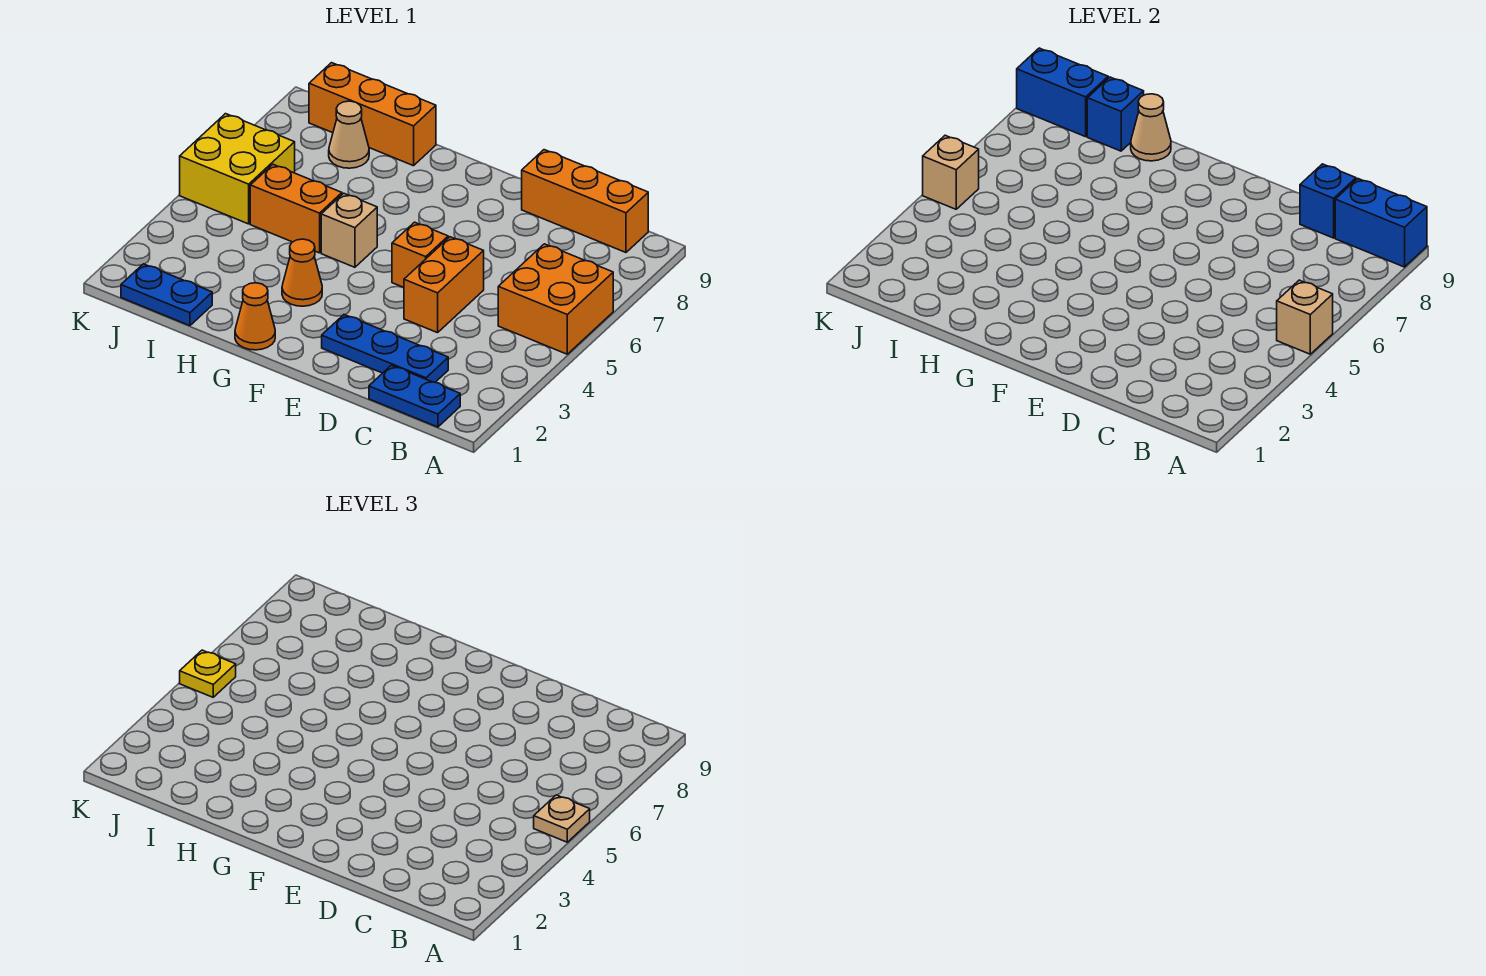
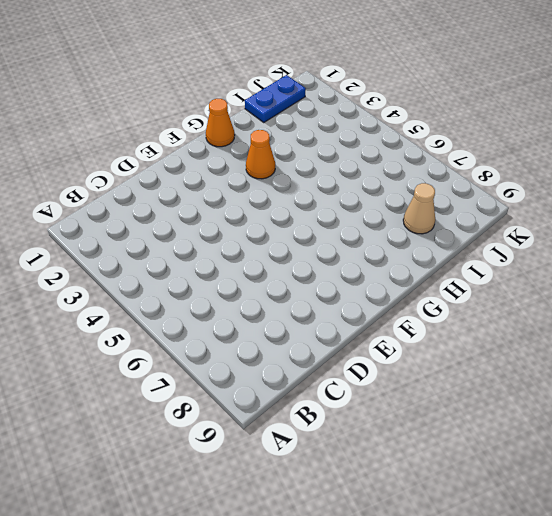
none -> orange brick A5:B6 level 1
none -> blue plate B1:C1 level 1
none -> orange brick B9:D9 level 1

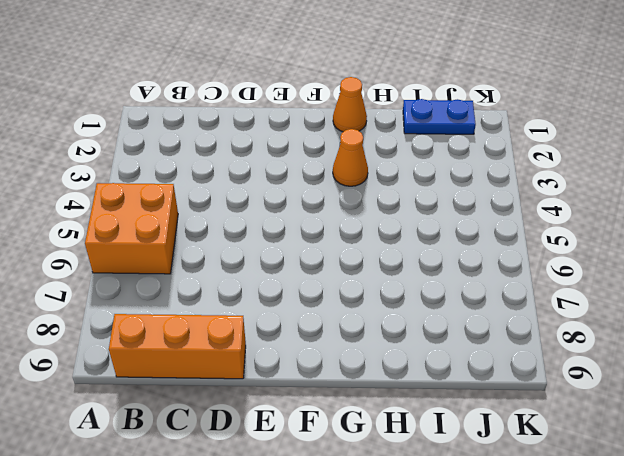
none -> blue plate B1:C1 level 1
none -> blue plate C2:E2 level 1
none -> orange brick D4:D5 level 1

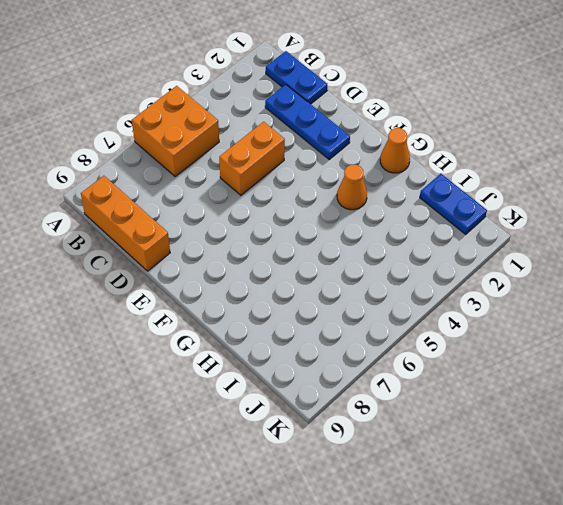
none -> orange brick E5 level 1
none -> tan brick G5 level 1
none -> orange brick H5:I5 level 1

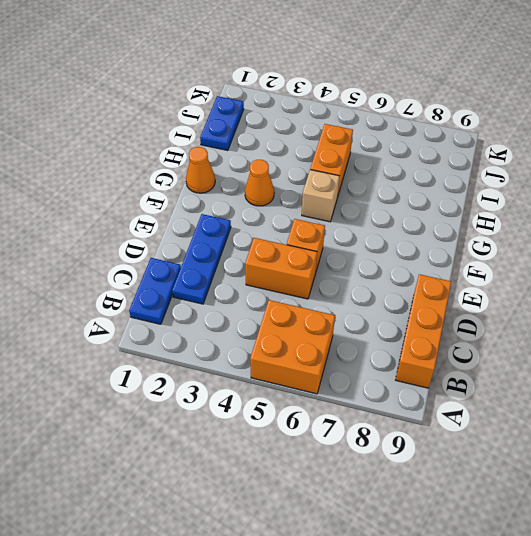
none -> orange brick H9:J9 level 1
none -> tan cone I8 level 1
none -> yellow brick J5:K6 level 1

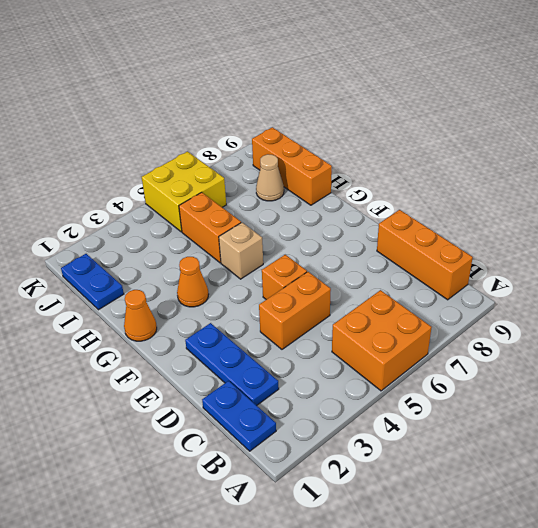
none -> tan brick A5 level 2
none -> blue brick A9:B9 level 2
none -> blue brick C9 level 2

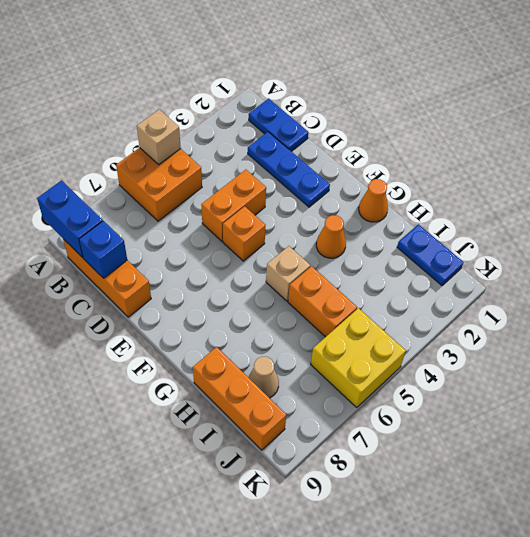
none -> tan cone H9 level 2
none -> blue brick I9 level 2
none -> blue brick J9:K9 level 2

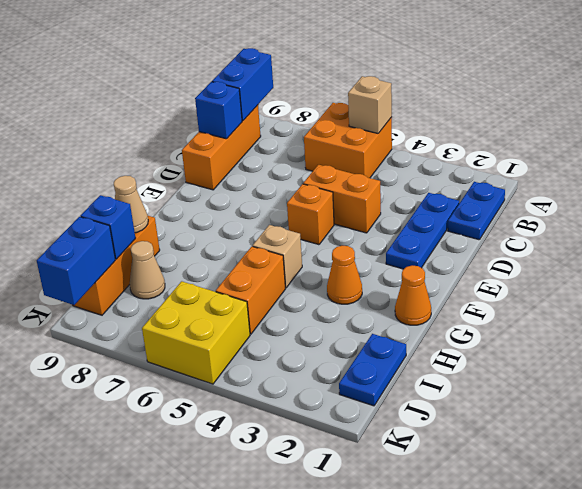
none -> tan brick K5 level 2
none -> tan plate A5 level 3
none -> yellow plate K5 level 3

